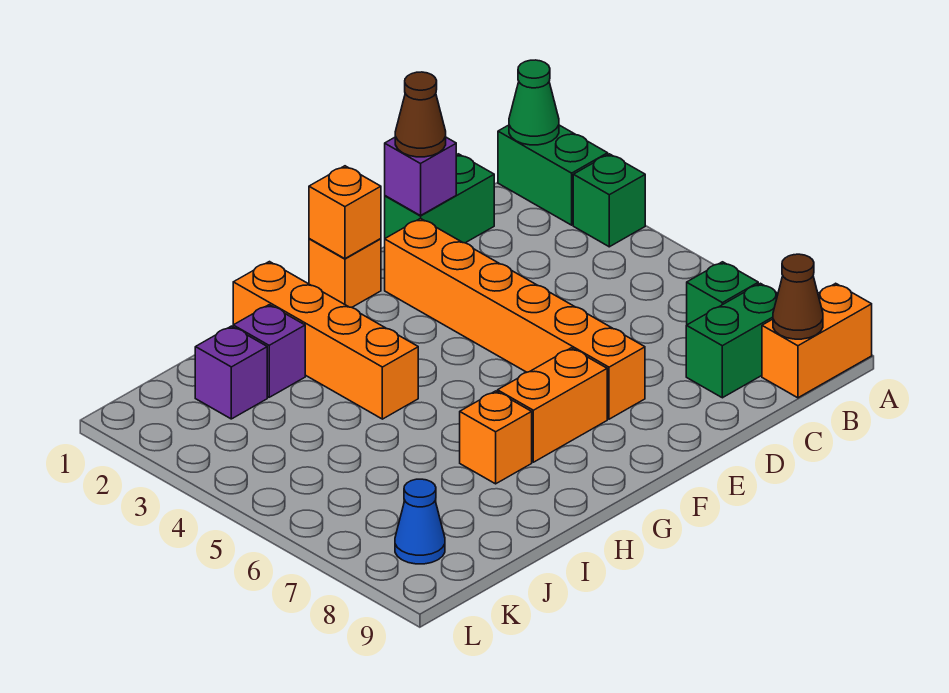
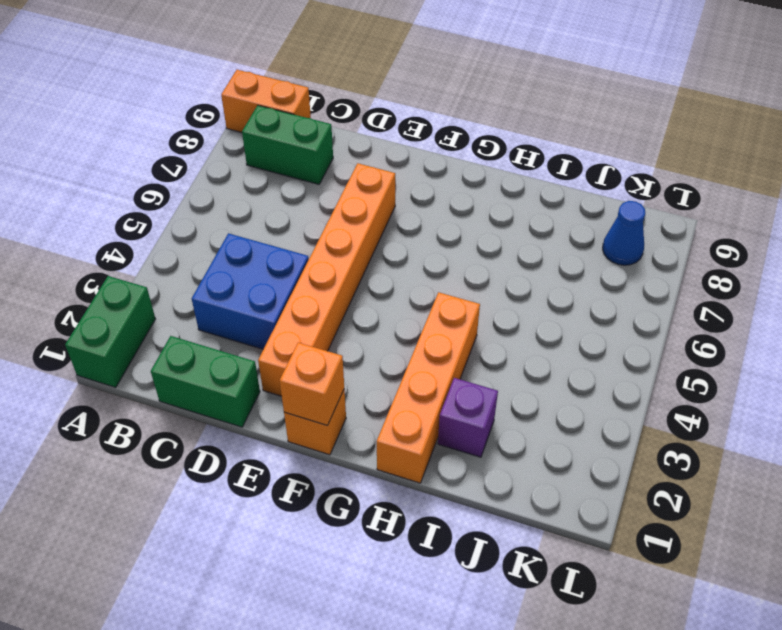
blue brick C3:D4 level 1 -> none
none -> green brick A3 level 1
none -> green brick B7 level 1
none -> orange brick F7:G7 level 1

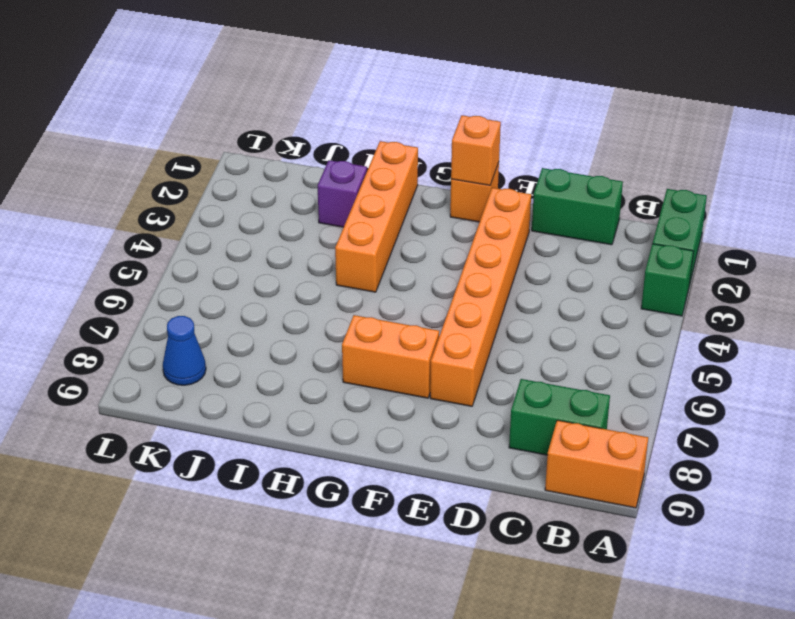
none -> green brick B7 level 1
none -> orange brick H7 level 1
none -> purple brick J2 level 1

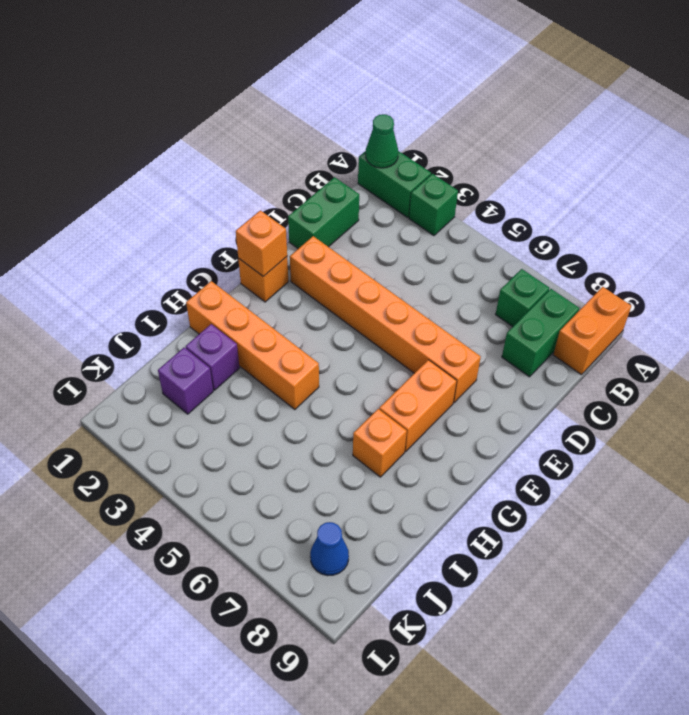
none -> brown cone B9 level 2
none -> purple brick D1 level 2
none -> brown cone D1 level 3

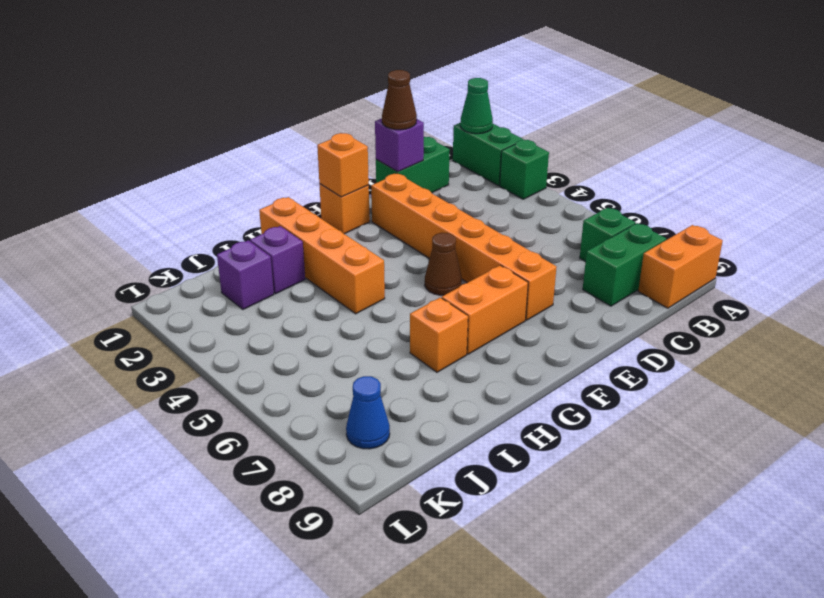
brown cone F5 level 1 -> brown cone B9 level 2

